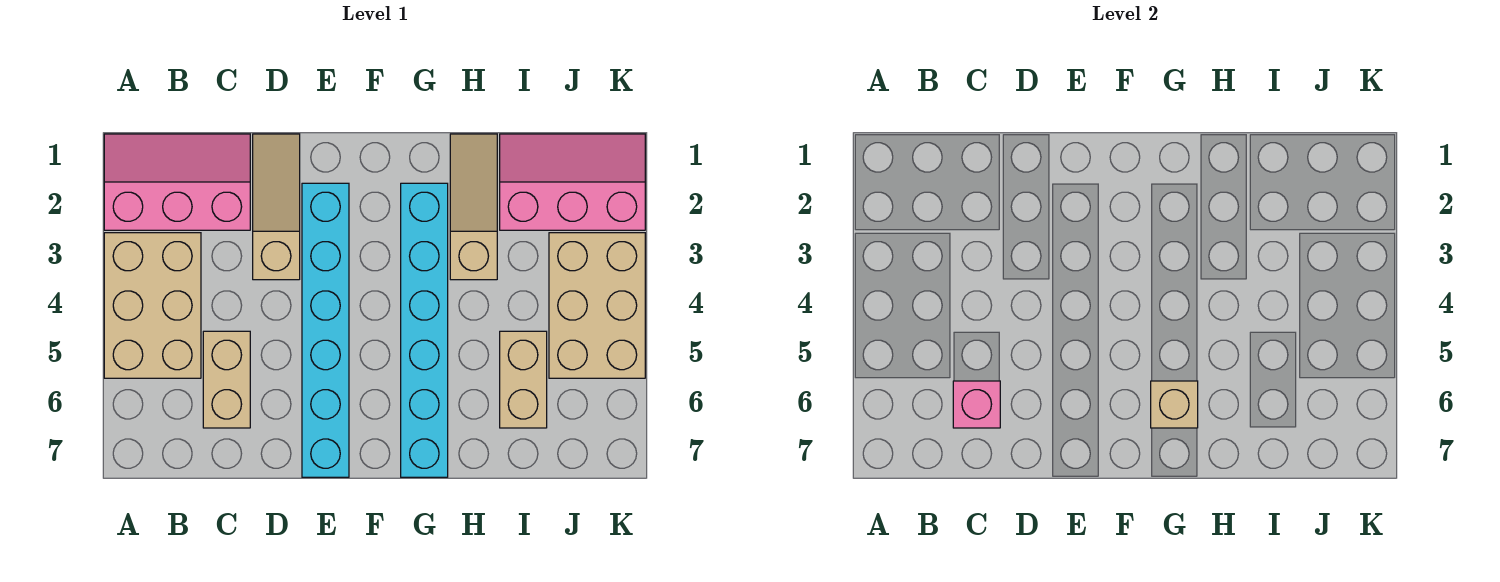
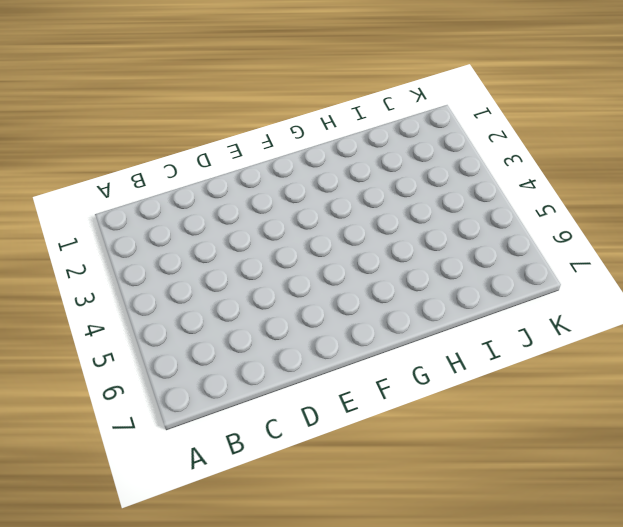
none -> pink slope A1:C2 level 1 top 2
none -> tan brick A3:B5 level 1
none -> tan brick C5:C6 level 1

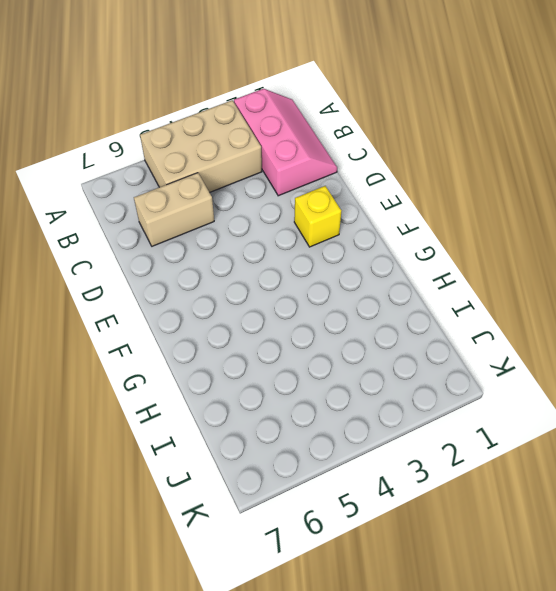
yellow brick E2 level 1 -> cyan brick E2:E7 level 1
none -> tan slope D1:D3 level 1 top 3
none -> cyan brick G2:G7 level 1
none -> tan slope H1:H3 level 1 top 3

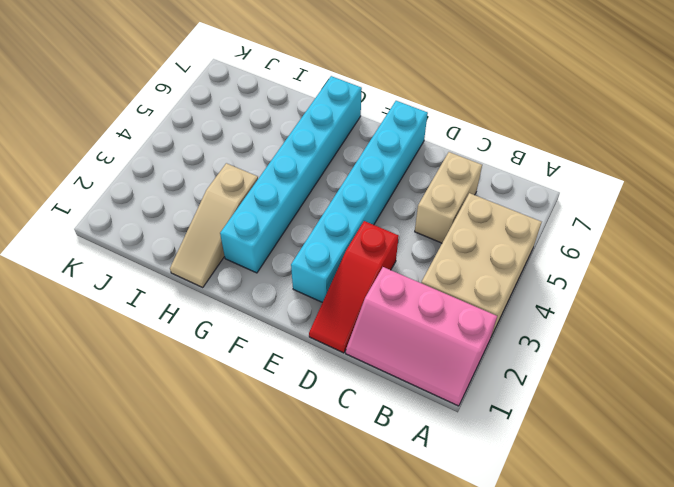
red slope D1:D3 level 1 top 3 -> tan slope D1:D3 level 1 top 3
none -> pink slope I1:K2 level 1 top 2
none -> tan brick I5:I6 level 1
none -> tan brick J3:K5 level 1

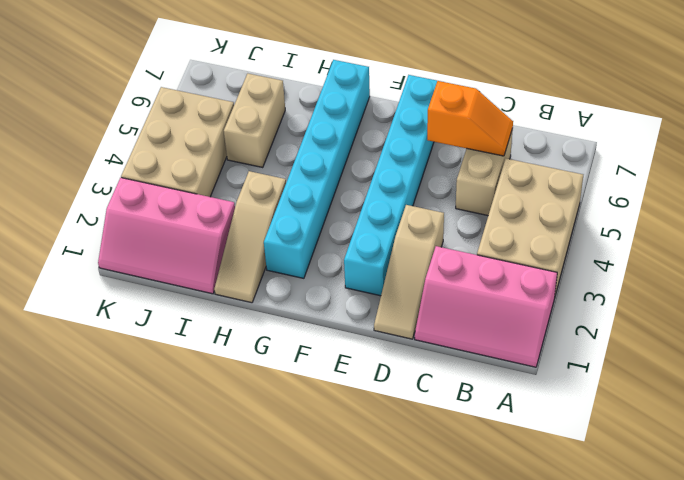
orange slope C6:D6 level 2 top D -> pink brick C6 level 2
none -> tan brick G6 level 2

